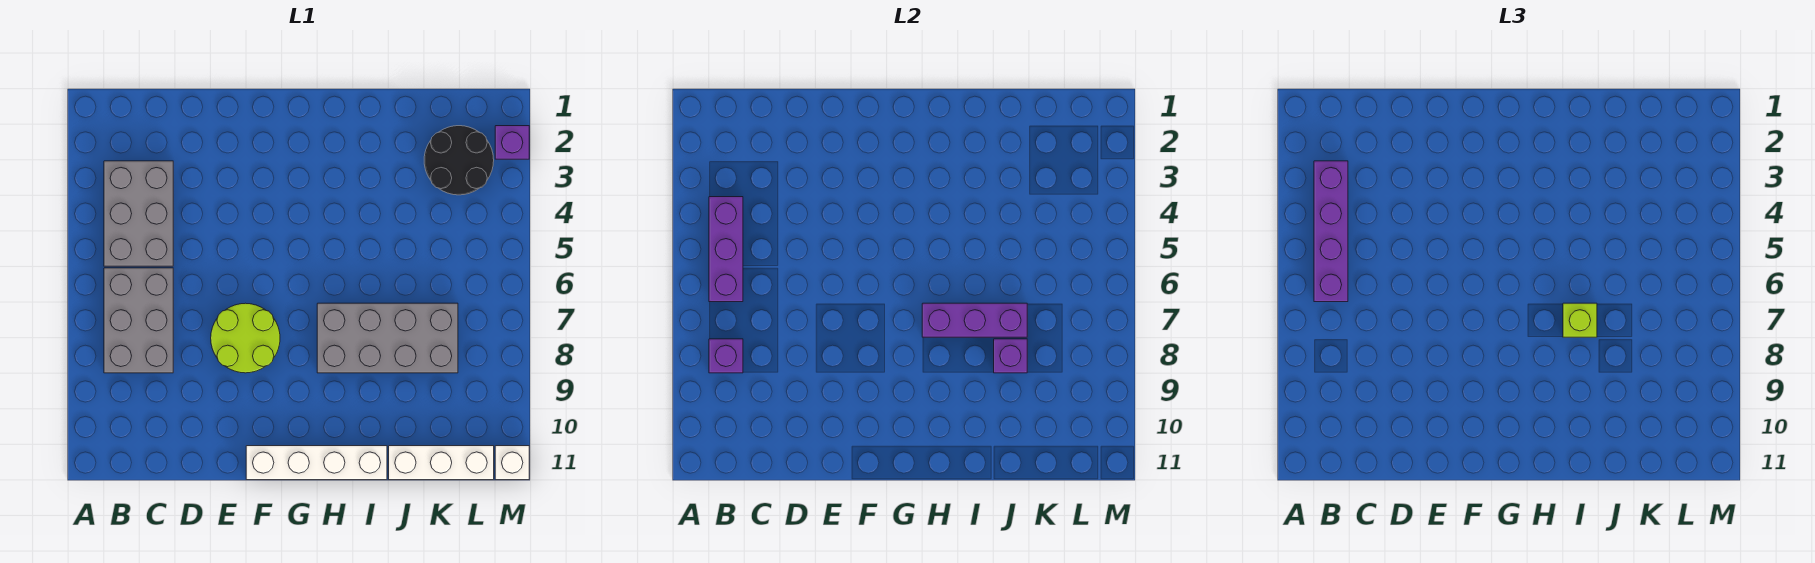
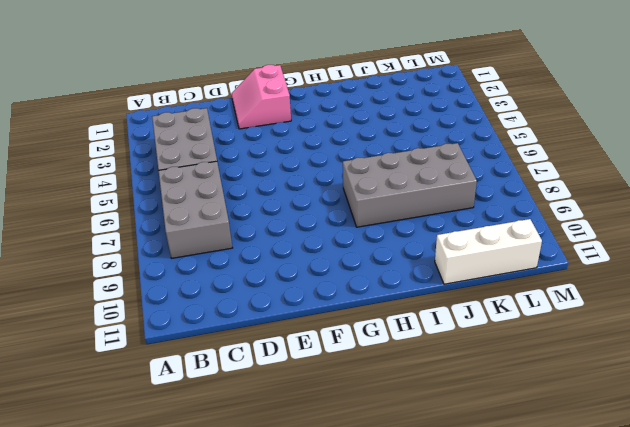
pink slope E1:F2 level 1 top F -> none
none -> lime round brick E7:F8 level 1
none -> white brick F11:I11 level 1
none -> black round brick K2:L3 level 1

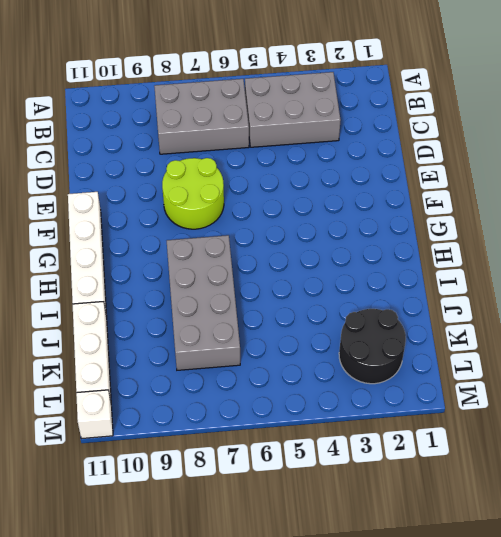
none -> purple brick M2 level 1
none -> purple brick B4:B6 level 2
none -> purple brick B8 level 2

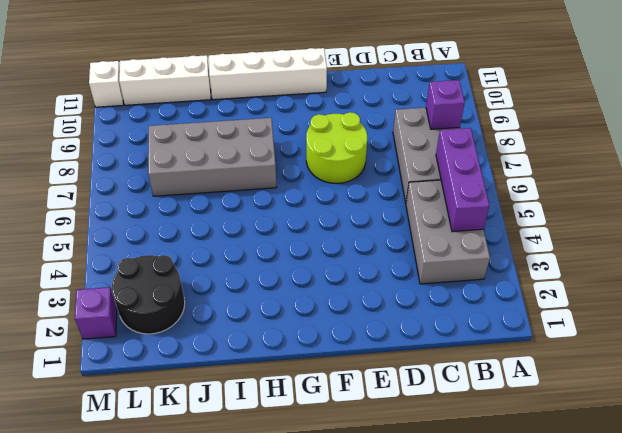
none -> purple brick H7:J7 level 2
none -> purple brick J8 level 2
none -> purple brick B3:B6 level 3

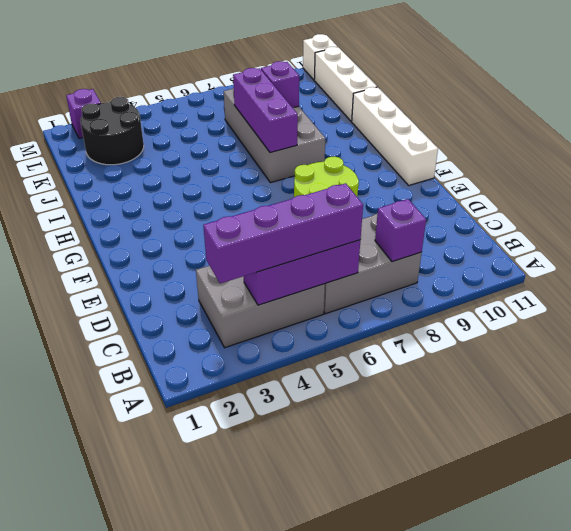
none -> lime brick I7 level 3

